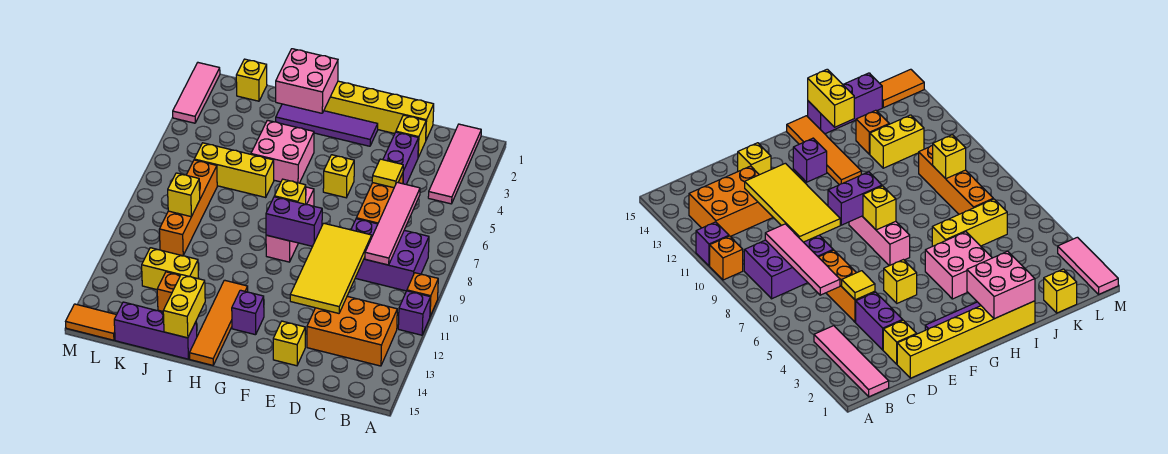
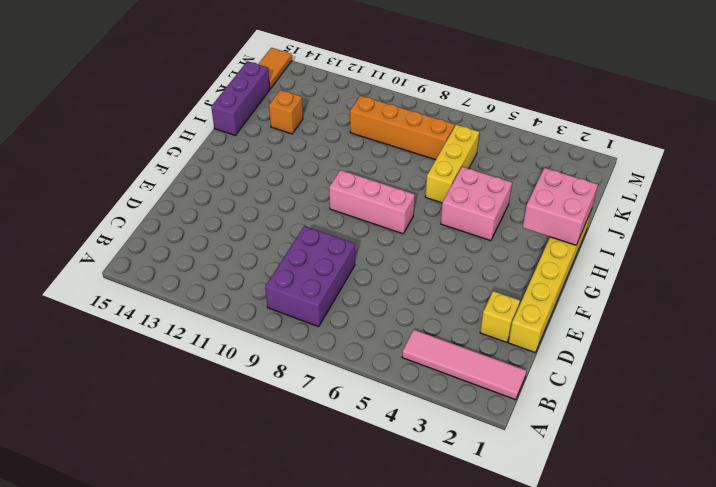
none -> orange brick A10 level 1
none -> purple brick A11 level 1
none -> orange brick B12:D13 level 1
none -> purple brick D3:D4 level 1

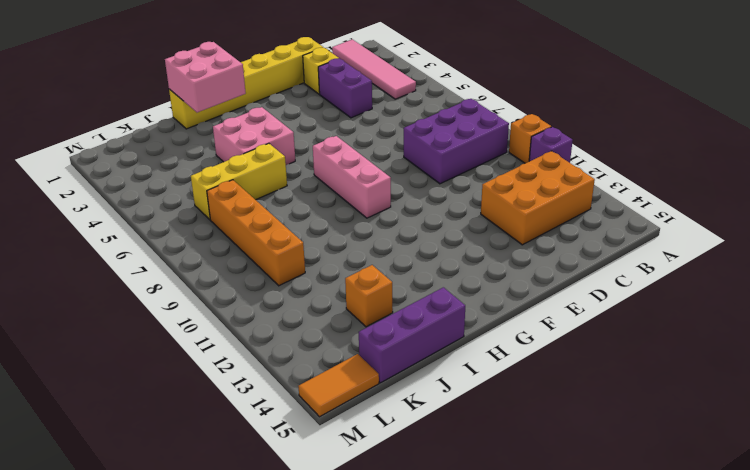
none -> orange brick D5:D7 level 1
none -> yellow brick E14 level 1
none -> purple tile F2:I2 level 1
none -> yellow brick F5 level 1

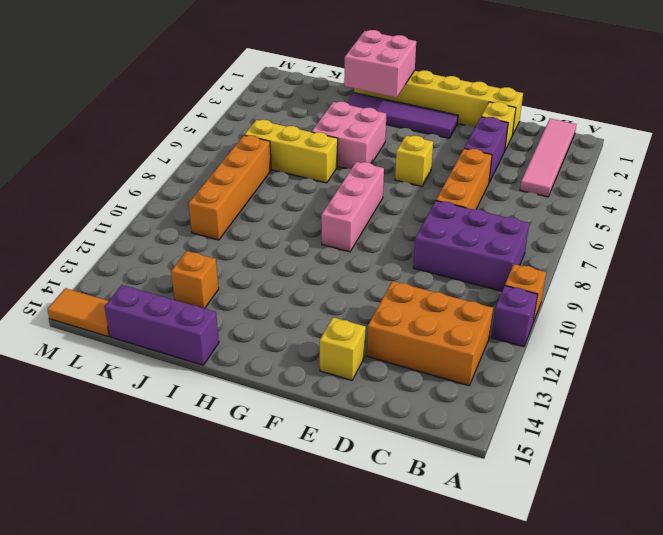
none -> purple brick G13 level 1
none -> orange tile H12:H15 level 1
none -> yellow brick J12:K12 level 1
none -> yellow brick K1 level 1

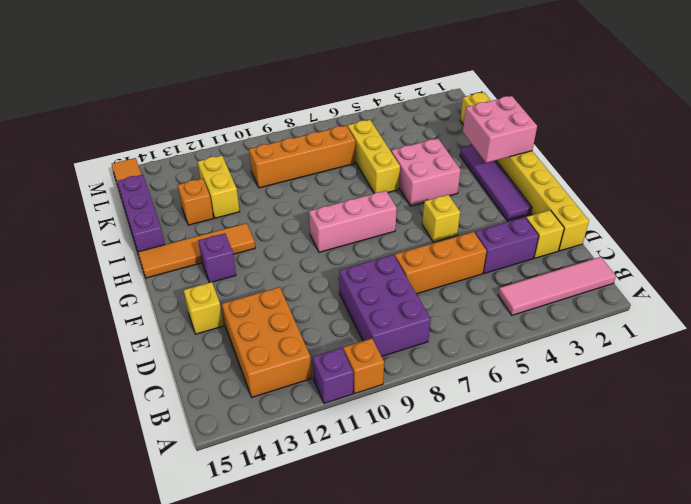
none -> pink tile M1:M3 level 1
none -> pink tile C6:C9 level 2
none -> yellow tile D5 level 2
none -> yellow tile D9:E12 level 2

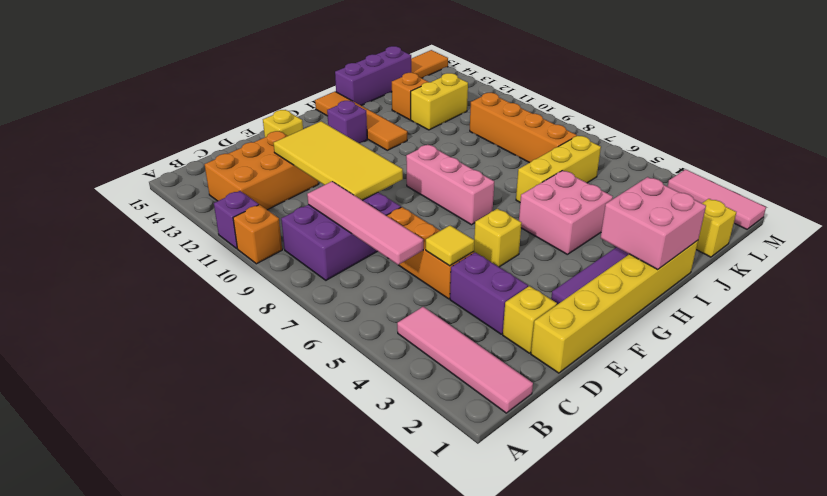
none -> purple brick F9:G9 level 2
none -> yellow brick G8 level 2
none -> yellow brick I14:I15 level 2
none -> yellow brick K9 level 2

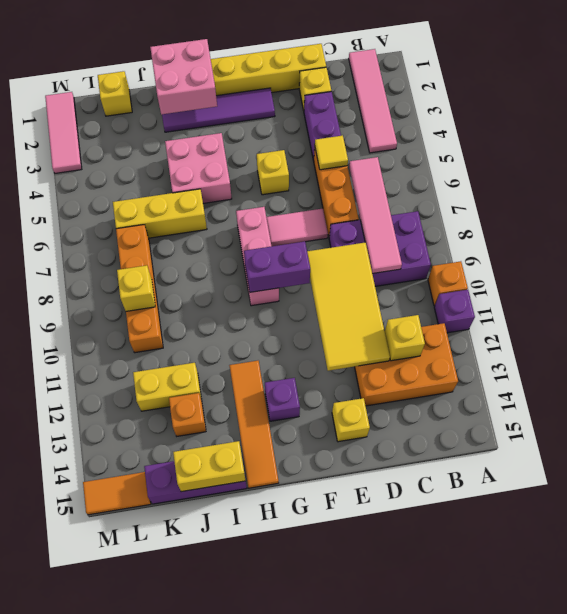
yellow brick C12 level 2 -> yellow brick G8 level 2
pink tile E7:F7 level 1 -> none
yellow brick I15:J15 level 2 -> yellow brick I14:I15 level 2

